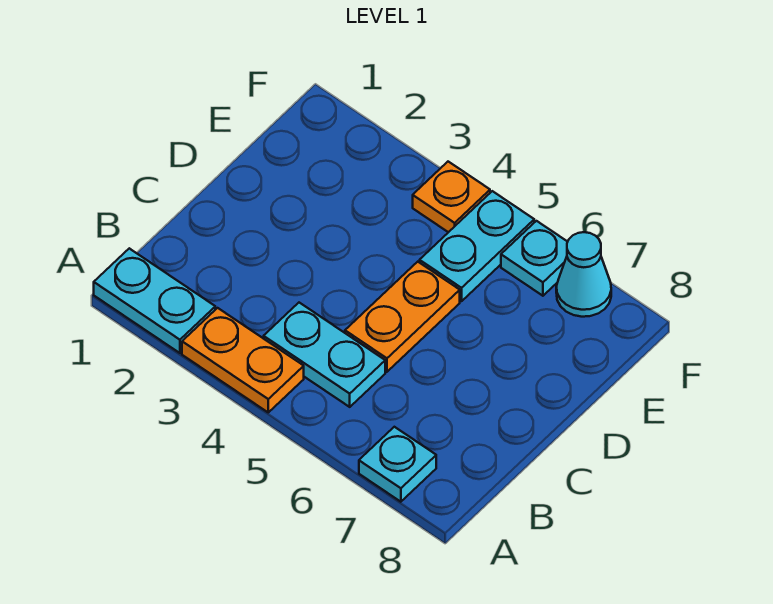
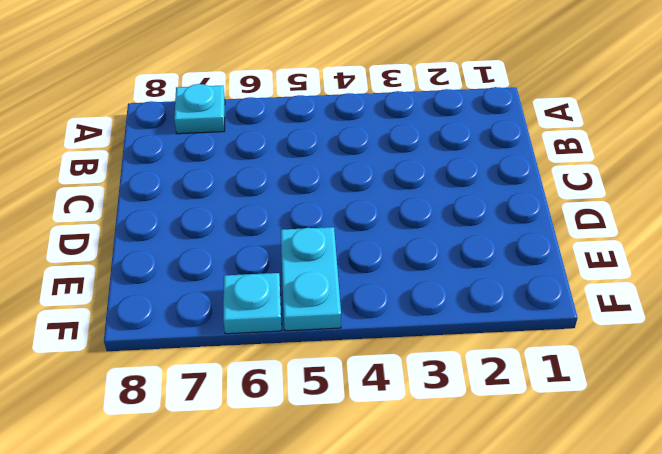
none -> cyan plate A1:A2 level 1
none -> orange plate A3:A4 level 1

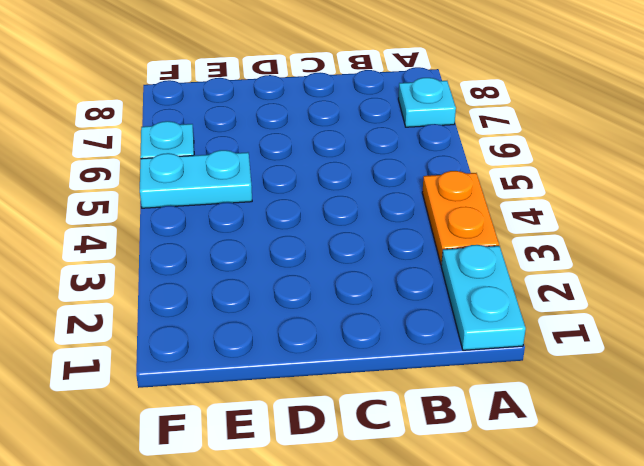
none -> cyan plate B4:B5 level 1
none -> orange plate C5:D5 level 1

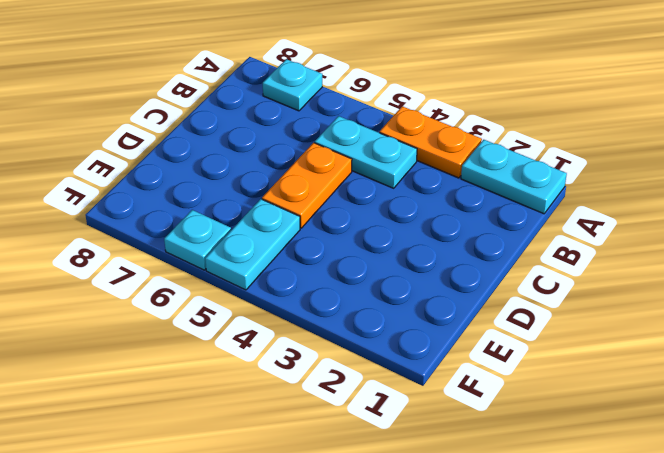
none -> orange plate F4 level 1
none -> cyan cone F7 level 1

